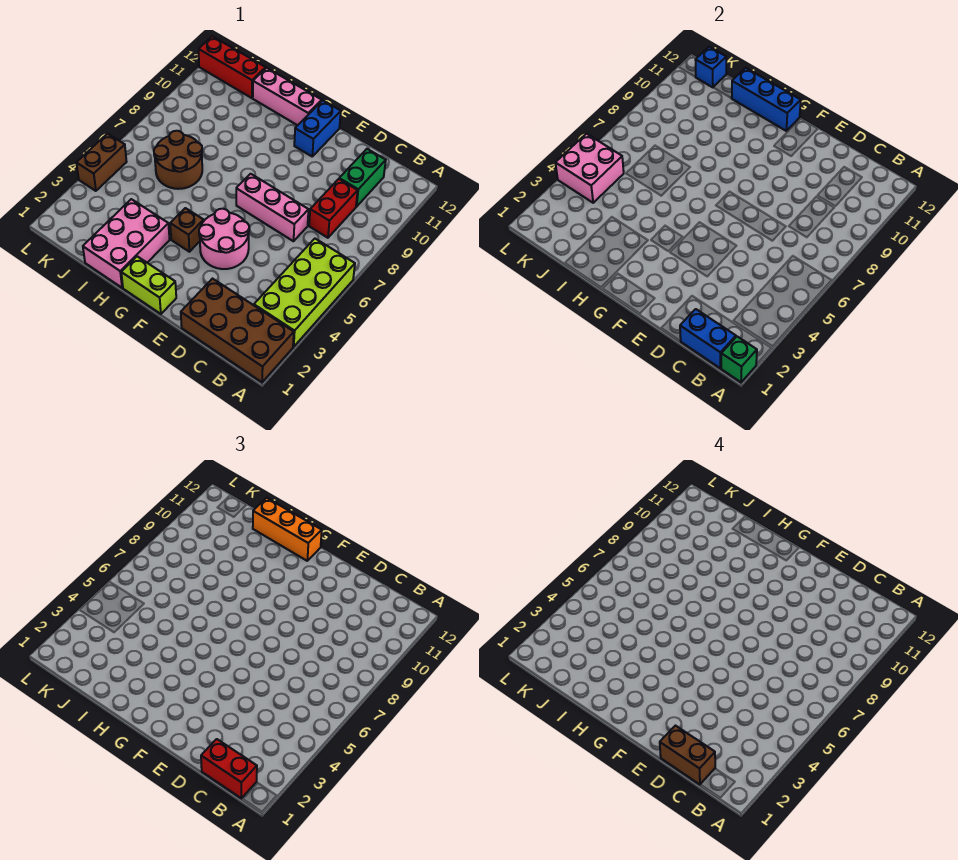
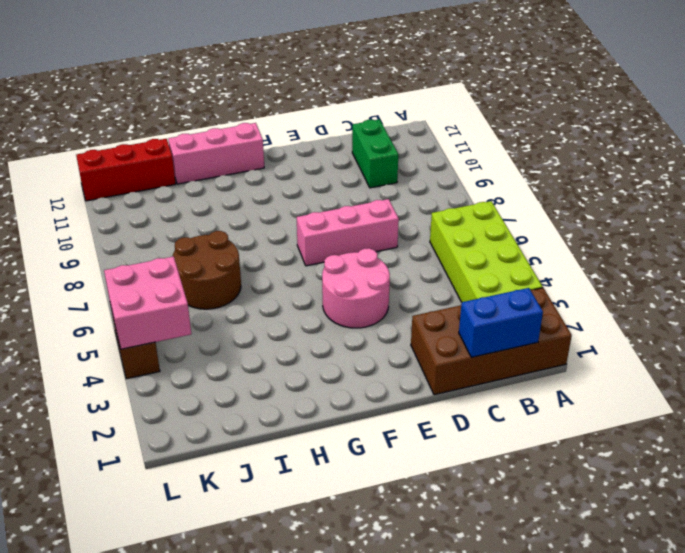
none -> red brick C8:C9 level 1
none -> lime brick F1:G1 level 1
none -> blue brick F11:F12 level 1

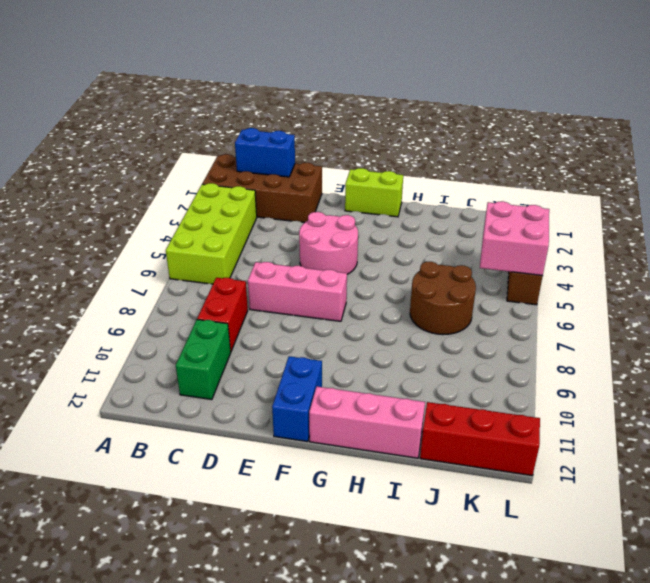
none -> brown brick G4 level 1
none -> pink brick H1:I3 level 1
none -> green brick A1 level 2

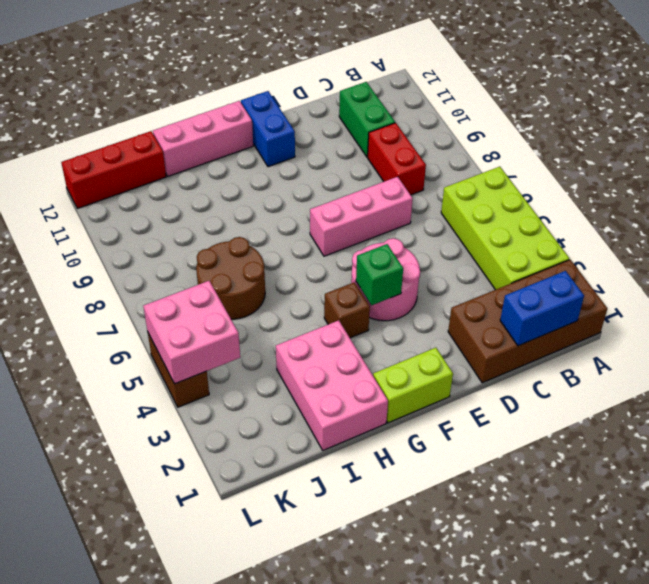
green brick F4 level 2 -> green brick A1 level 2
none -> blue brick G12:I12 level 2
none -> blue brick K12 level 2
none -> red brick B1:C1 level 3

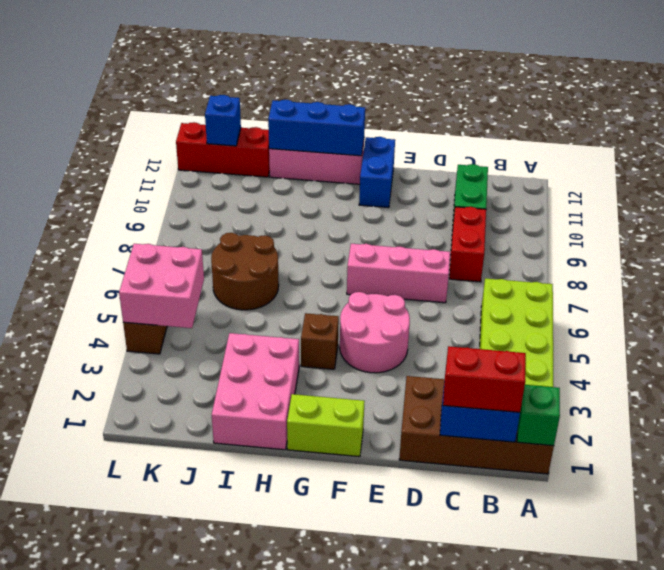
none -> orange brick G12:I12 level 3
none -> brown brick C1:D1 level 4

